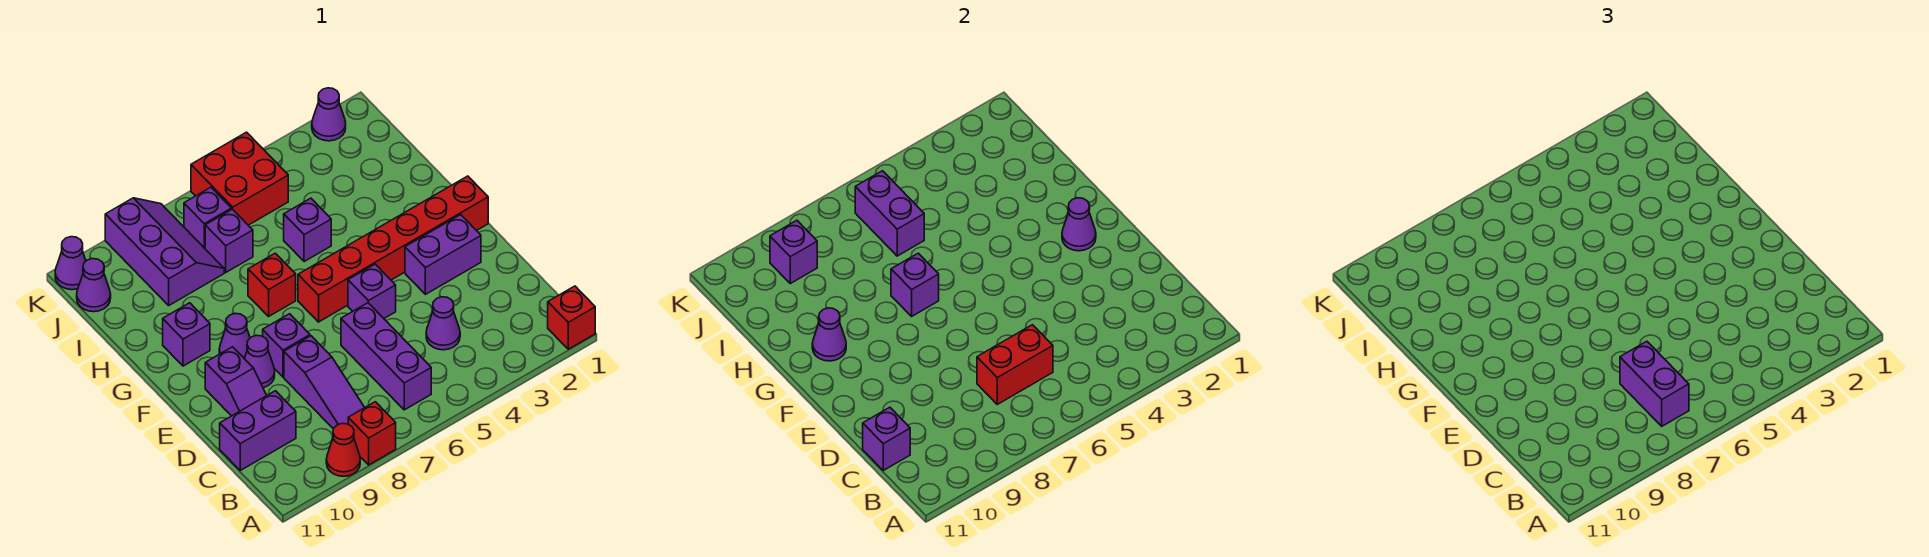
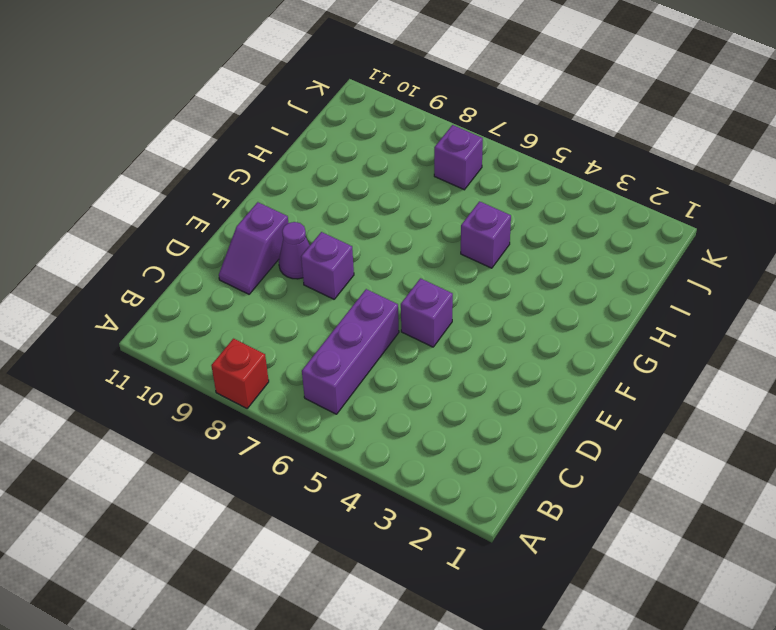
none -> red brick A1 level 1
none -> red cone A9 level 1
none -> purple slope B8:D8 level 1 top D
none -> purple cone C4 level 1

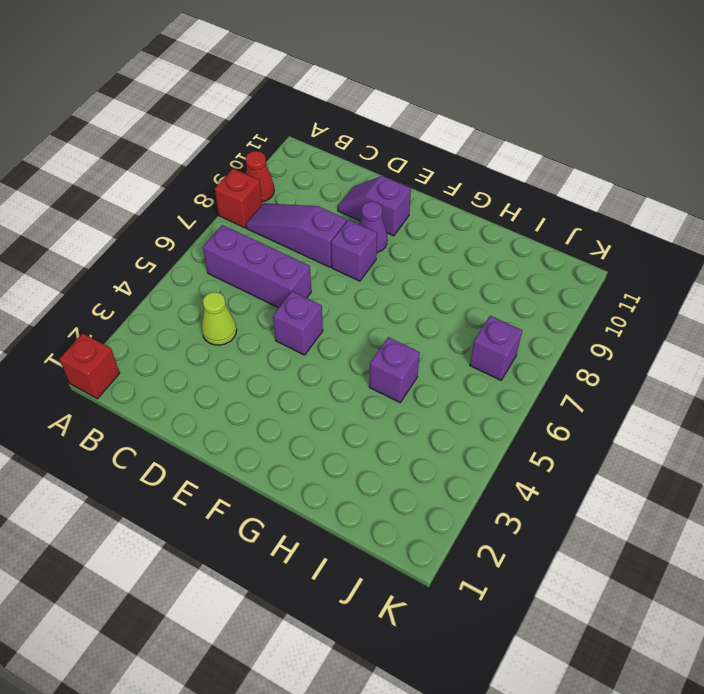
lime cone C4 level 1 -> purple cone C4 level 1
none -> purple brick C10:C11 level 1
none -> purple brick E2:E3 level 1
none -> red brick F1:F6 level 1
none -> purple cone F9 level 1

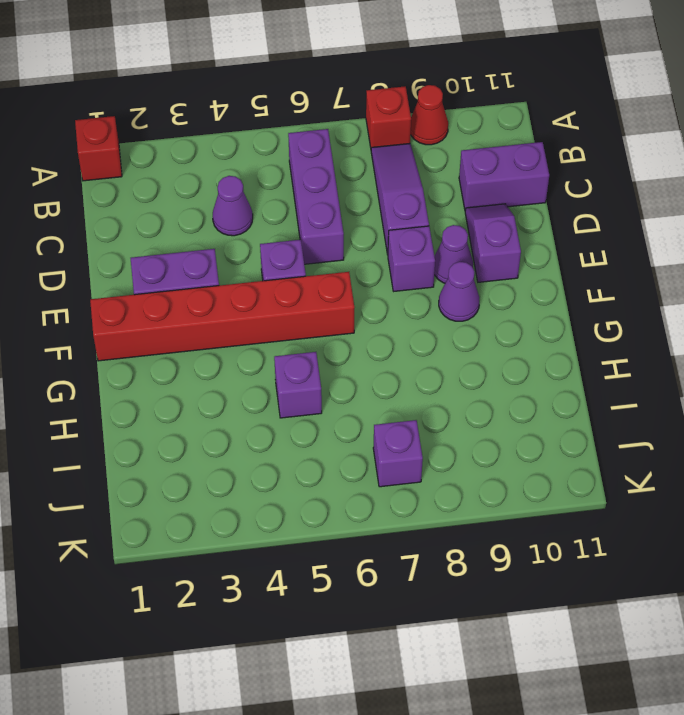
none -> red brick G7 level 1
none -> purple brick G10 level 1
none -> purple brick I7 level 1
none -> purple slope I8:K9 level 1 top 9

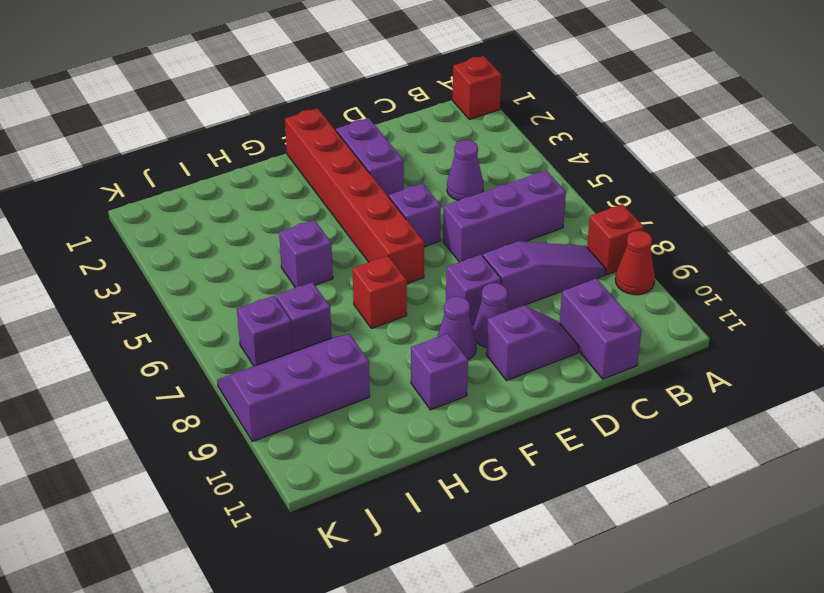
none -> red brick J5:K6 level 1
none -> purple cone J11 level 1
none -> purple cone K2 level 1
none -> purple cone K11 level 1

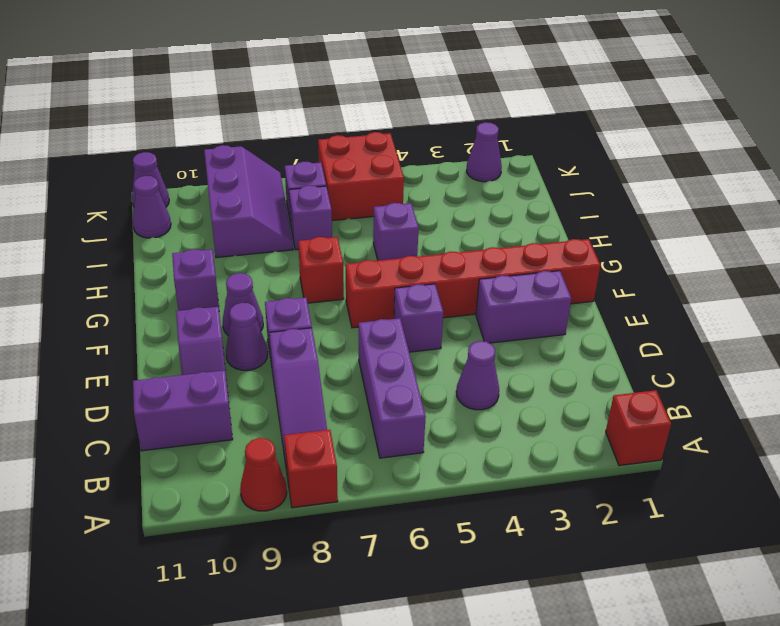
none -> red brick C6:C7 level 2
none -> purple brick C11 level 2
none -> purple cone F2 level 2
none -> purple brick G7 level 2

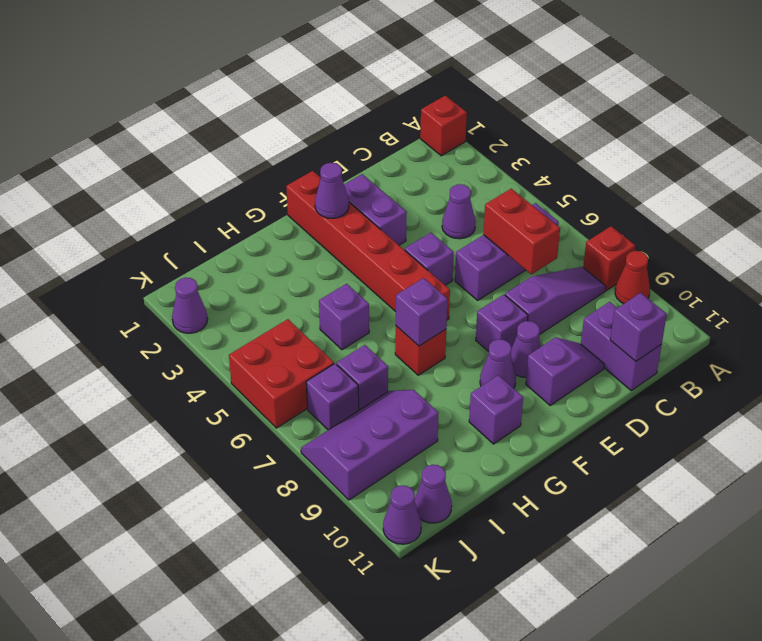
none -> purple cone G10 level 2
none -> purple brick I6:J6 level 2
none -> purple brick J9 level 2
none -> purple brick B7:C7 level 3

